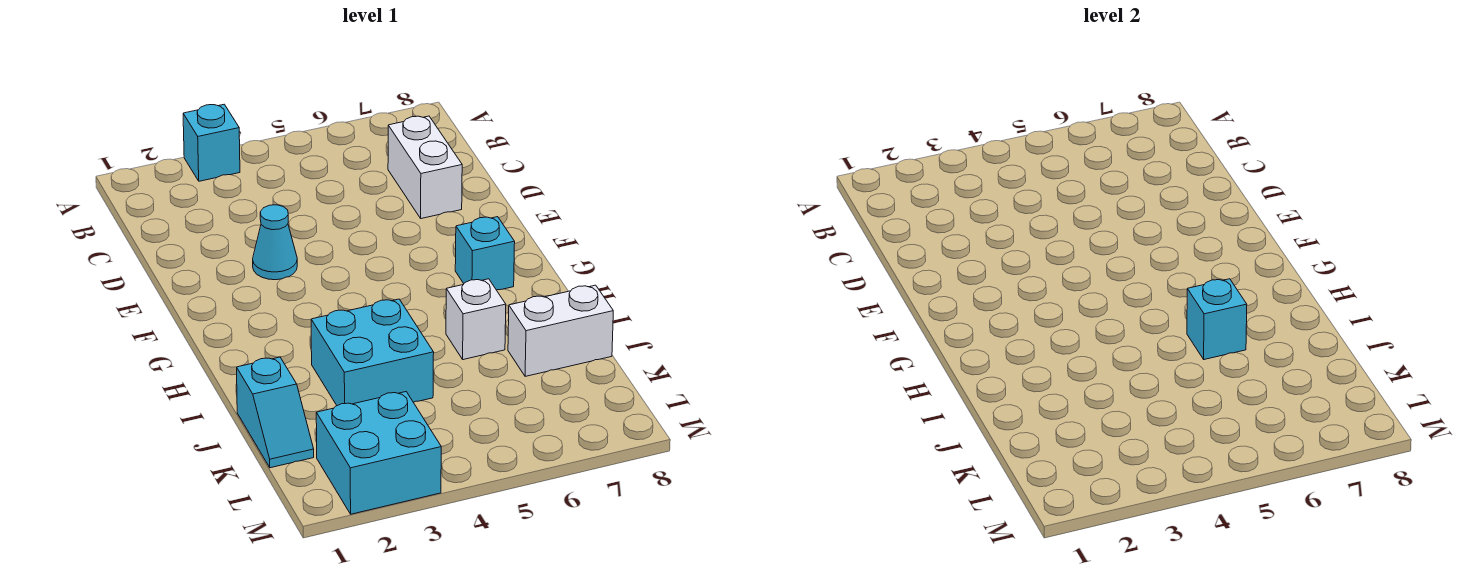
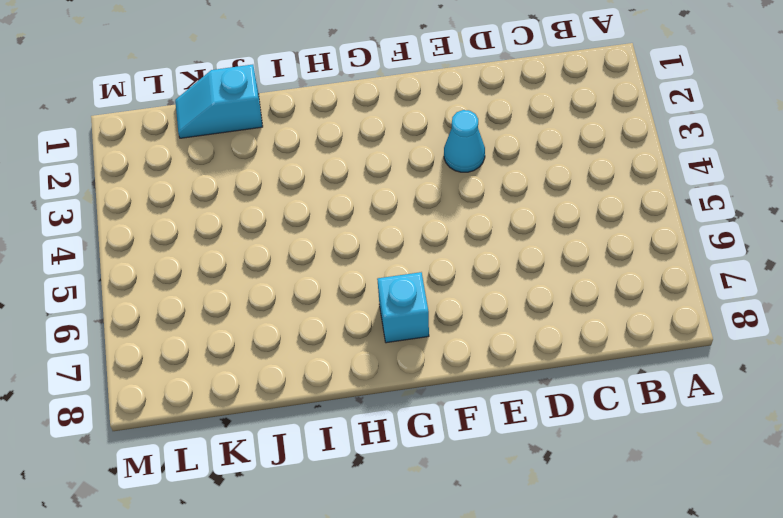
none -> cyan brick A3 level 1
none -> white brick C7:D7 level 1

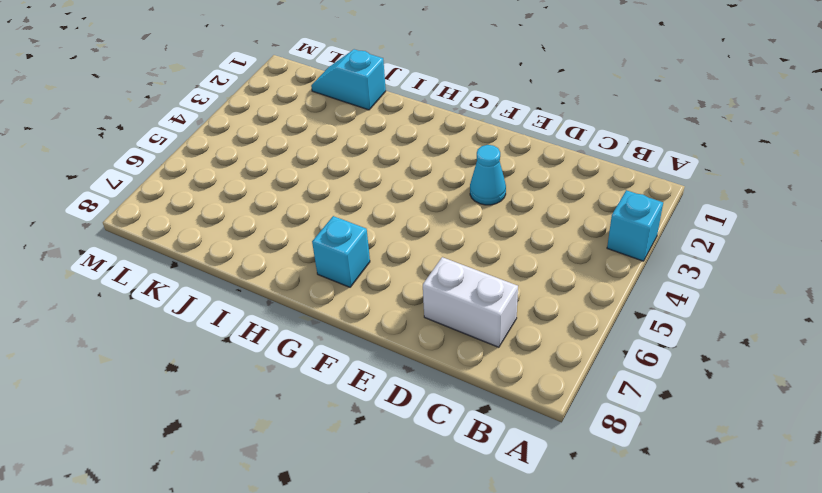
none -> cyan brick I3:J4 level 1
none -> white brick I6 level 1

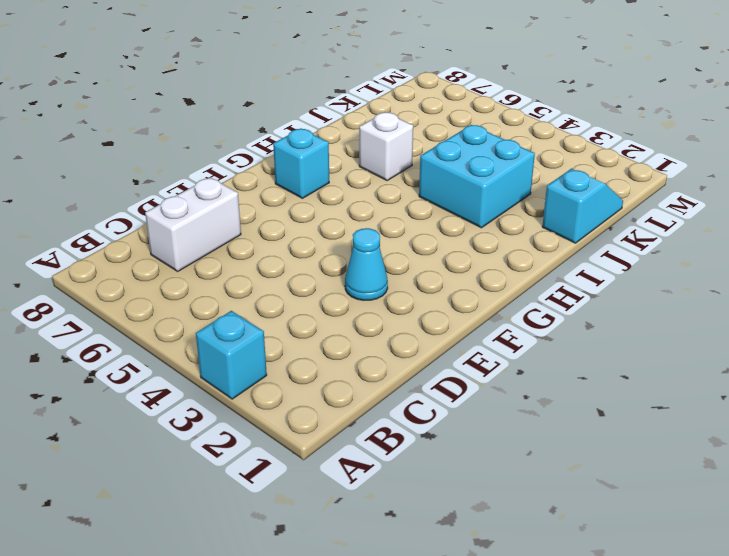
none -> white brick J7:J8 level 1
none -> cyan brick L2:M3 level 1

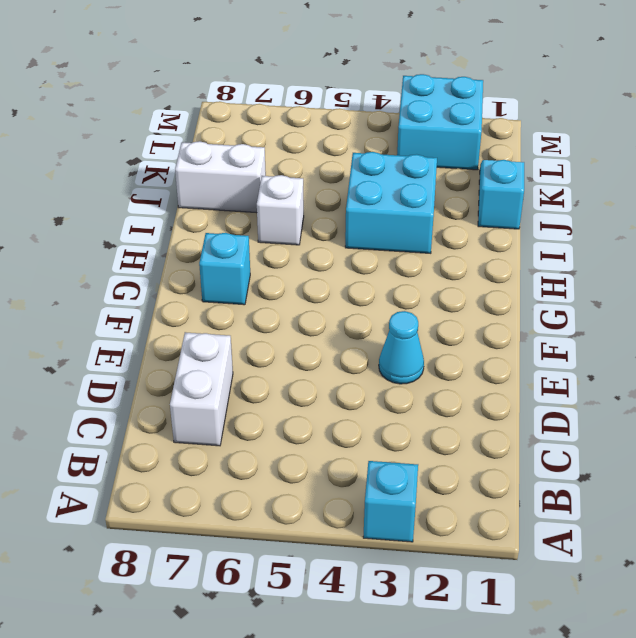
none -> cyan brick I6 level 2

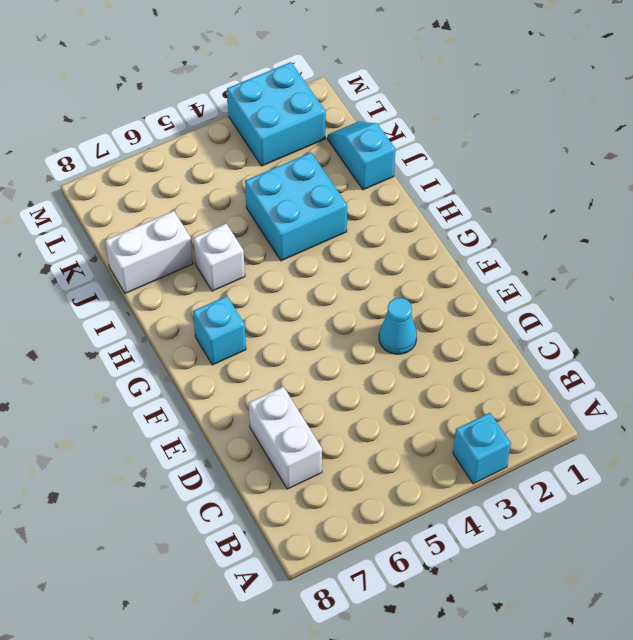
none -> cyan brick I6 level 2

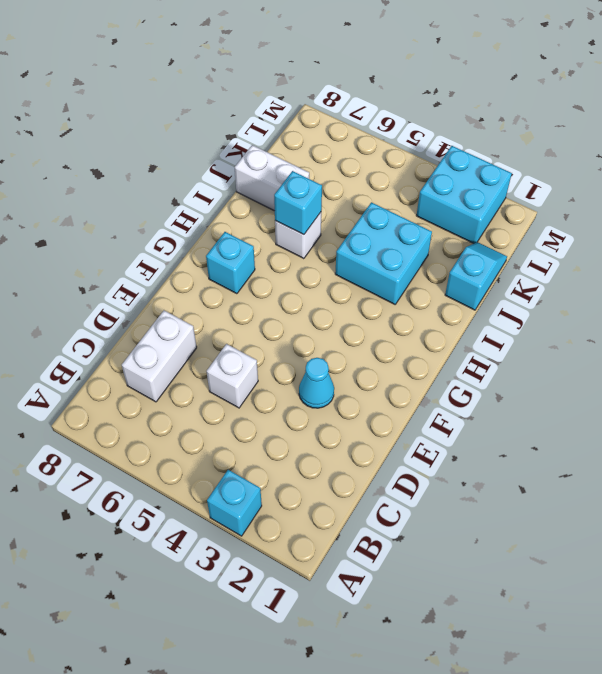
white brick D5 level 1 -> none

